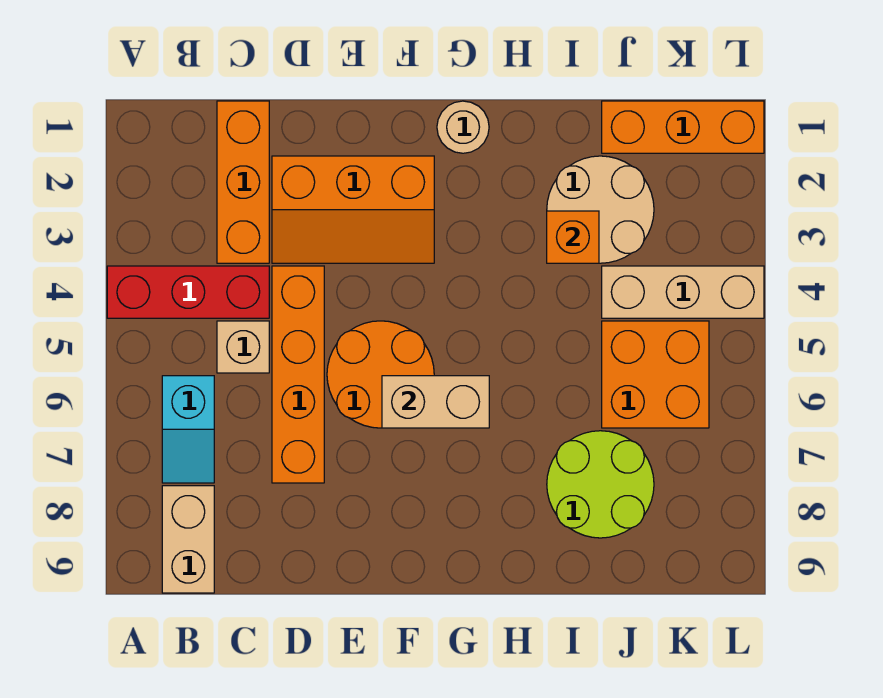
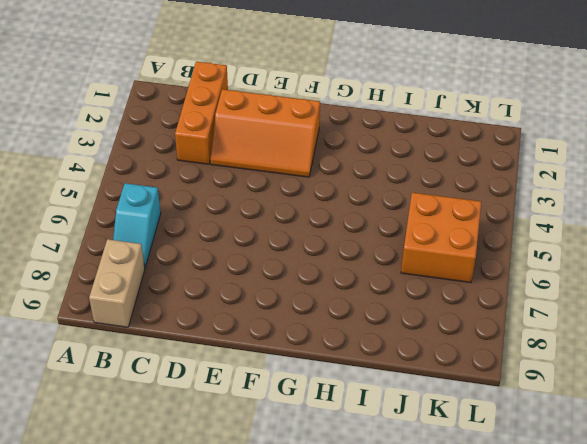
none -> red brick A4:C4 level 1
none -> tan brick C5 level 1
none -> orange brick D4:D7 level 1

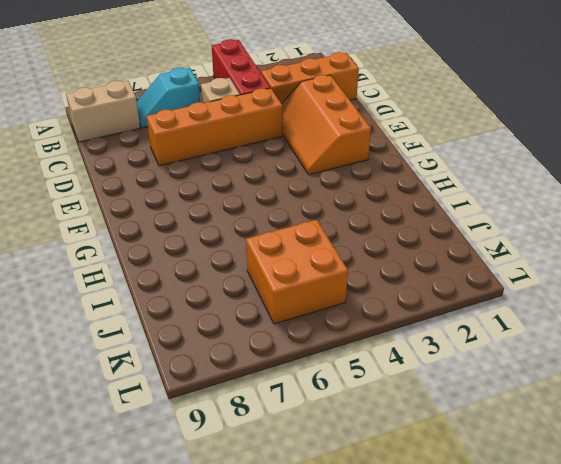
none -> orange round brick E5:F6 level 1
none -> tan round brick G1 level 1
none -> tan round brick I2:J3 level 1

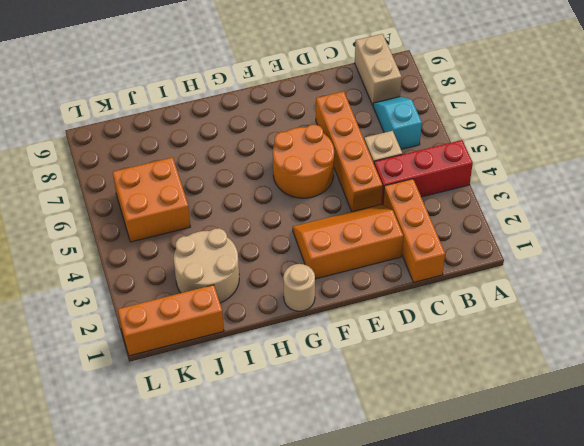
none -> lime round brick I7:J8 level 1
none -> tan brick J4:L4 level 1
none -> tan brick F6:G6 level 2

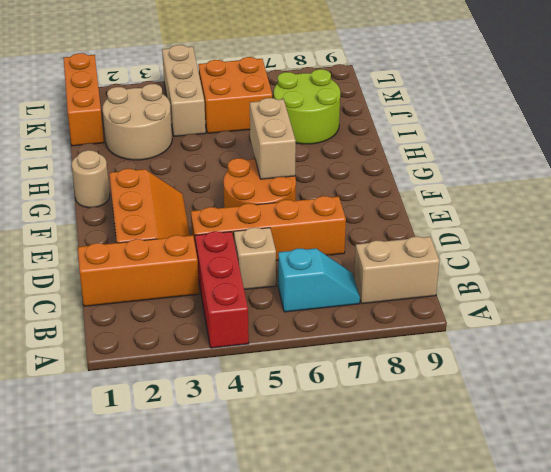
none -> orange brick I3 level 2

